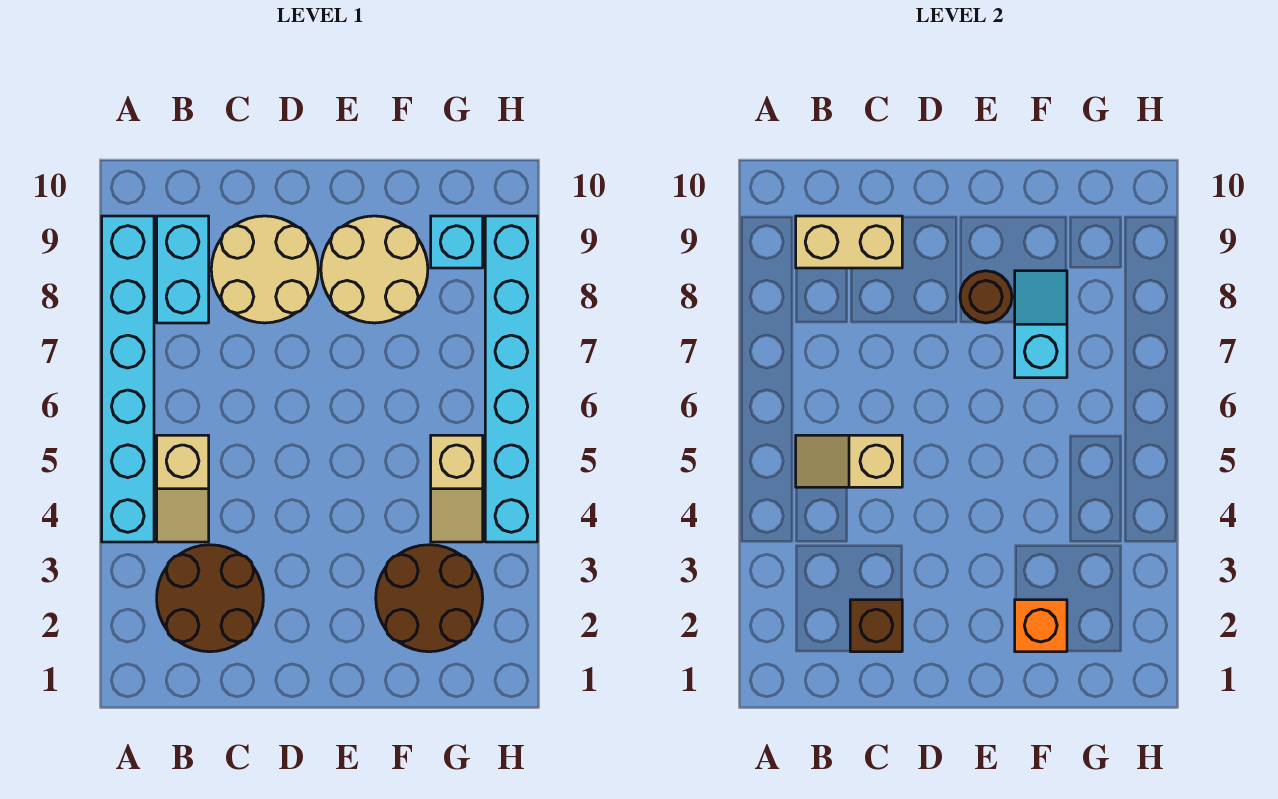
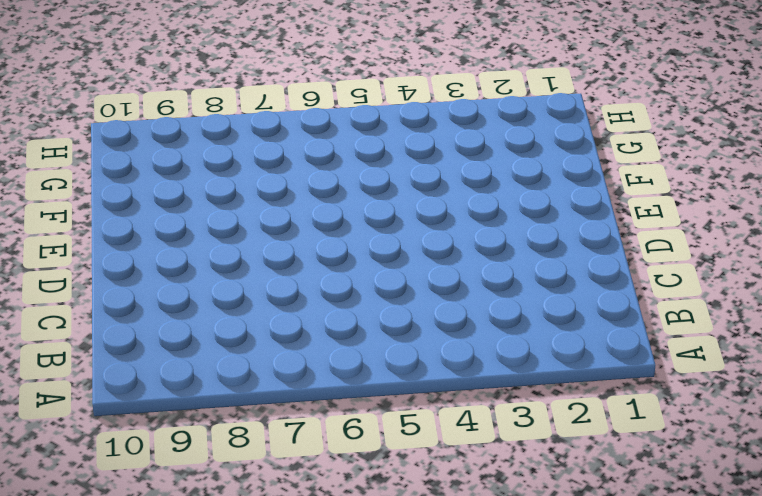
none -> cyan brick A4:A9 level 1
none -> brown round brick B2:C3 level 1
none -> tan slope B4:B5 level 1 top 5

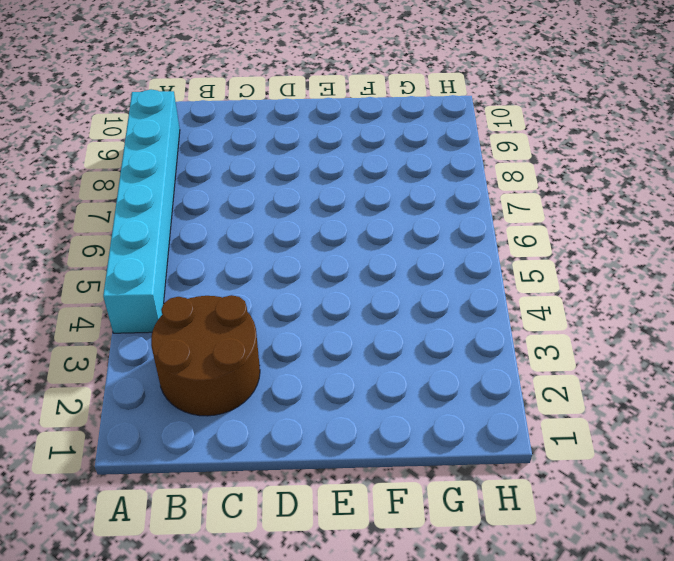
none -> tan slope B4:B5 level 1 top 5
none -> cyan brick B8:B9 level 1
none -> tan round brick C8:D9 level 1

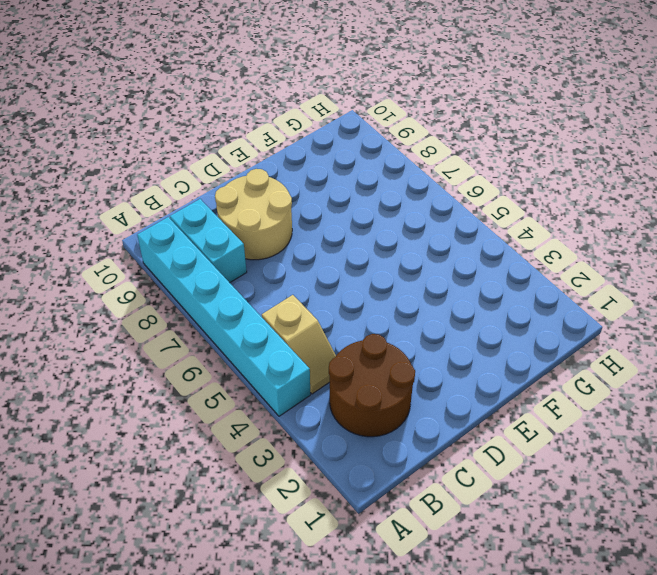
none -> tan round brick E8:F9 level 1
none -> brown round brick F2:G3 level 1
none -> tan slope G4:G5 level 1 top 5

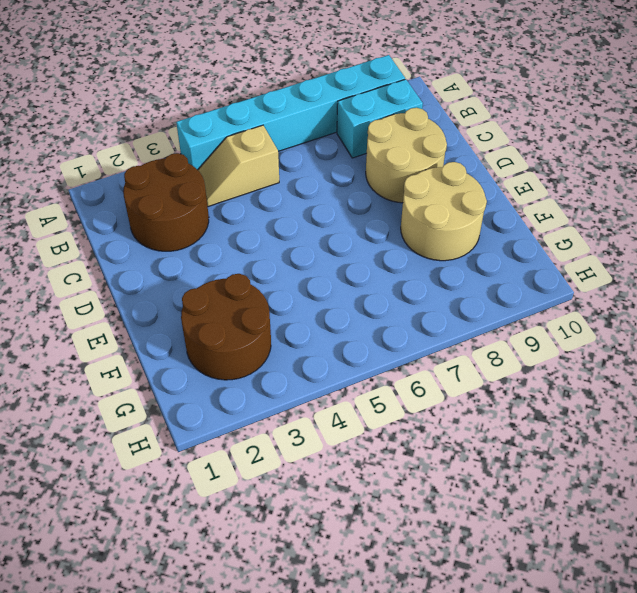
none -> tan slope G4:G5 level 1 top 5
none -> cyan brick G9 level 1
none -> cyan brick H4:H9 level 1

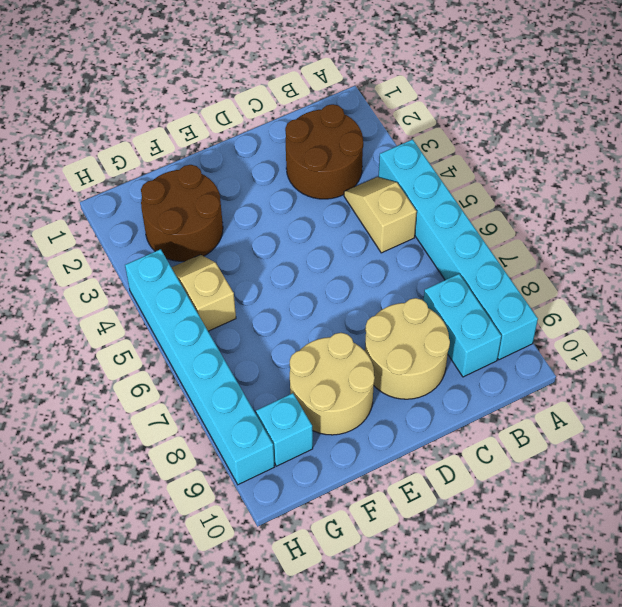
none -> tan slope B5:C5 level 2 top C
none -> tan brick B9:C9 level 2
none -> brown brick C2 level 2

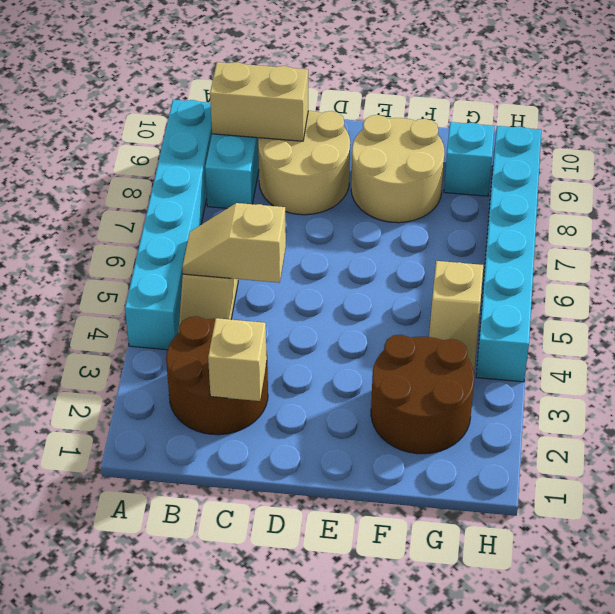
tan brick C2 level 2 -> brown brick C2 level 2
none -> brown round brick E8 level 2
none -> orange brick F2 level 2
none -> cyan slope F7:F8 level 2 top 7

